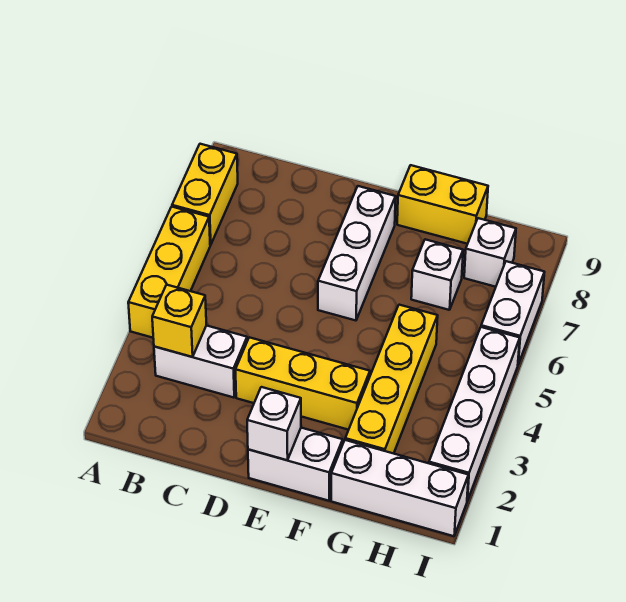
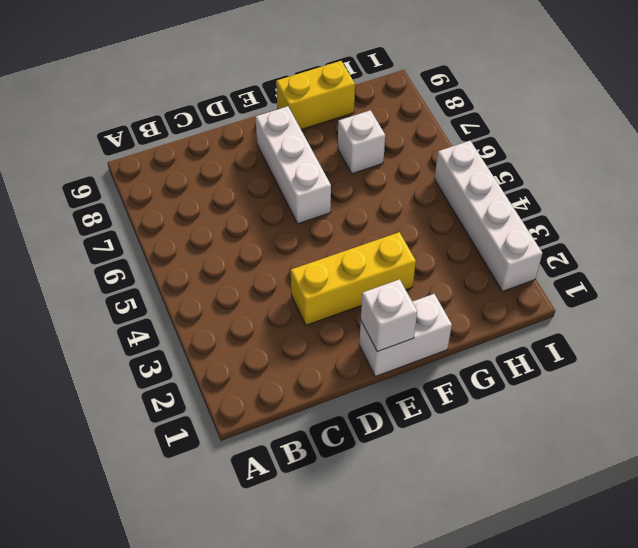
none -> yellow brick A4:A6 level 1
none -> yellow brick A7:A8 level 1
none -> white brick B3:C3 level 1

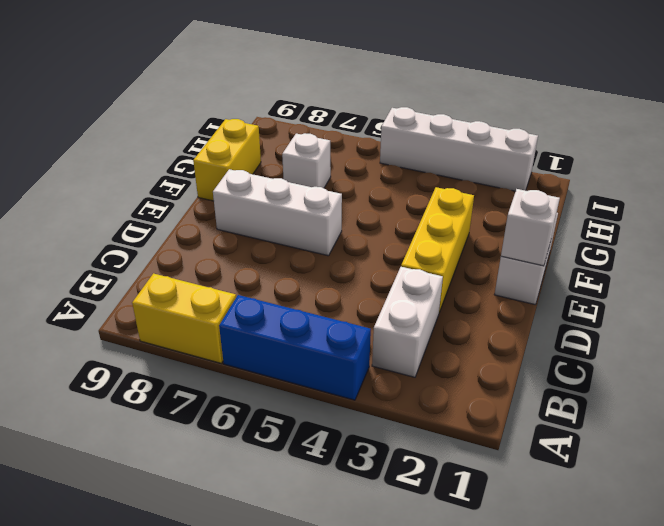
blue brick A4:A6 level 1 -> yellow brick A4:A6 level 1
none -> white brick G1:I1 level 1
none -> yellow brick G2:G5 level 1
none -> white brick H8 level 1

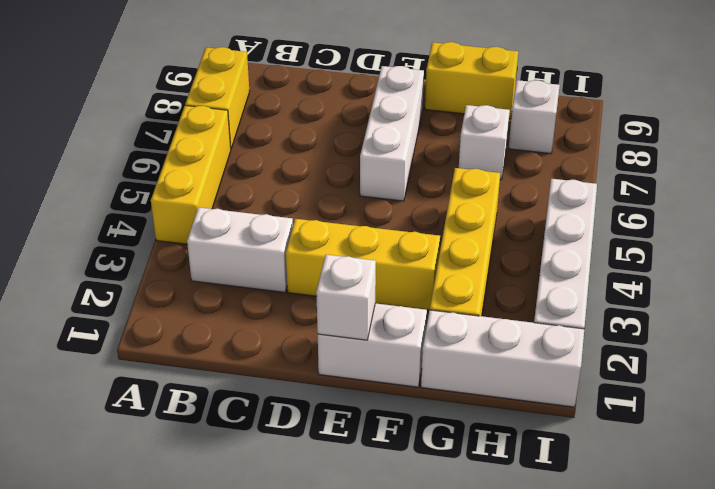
none -> white brick I6:I7 level 1
none -> yellow brick B3 level 2

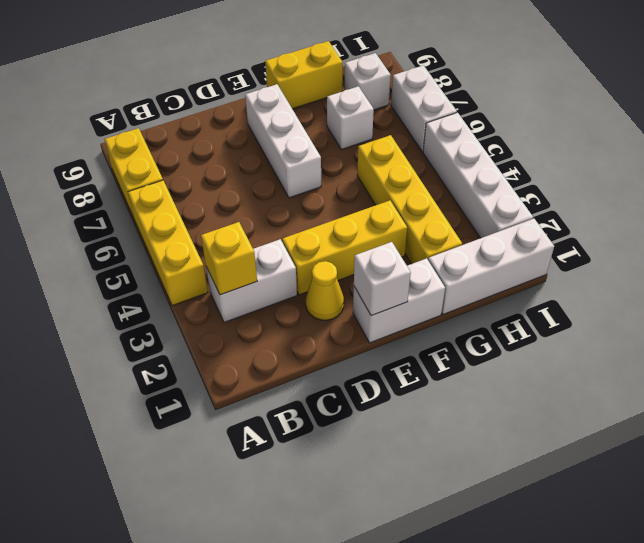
yellow cone D2 level 1 -> none

